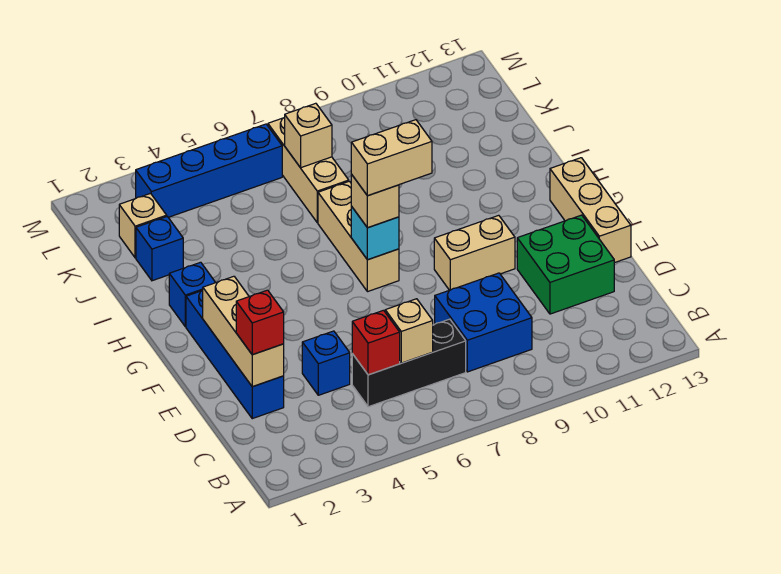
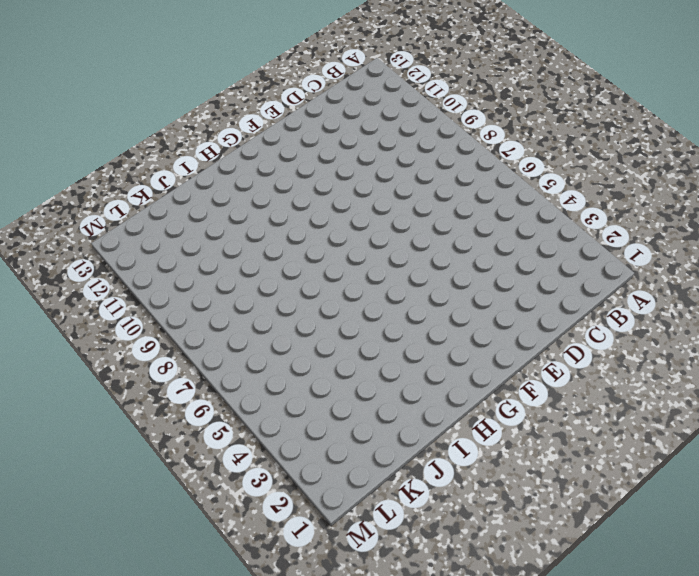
none -> black brick C5:C7 level 1
none -> blue brick C8:D9 level 1
none -> blue brick D2:G2 level 1

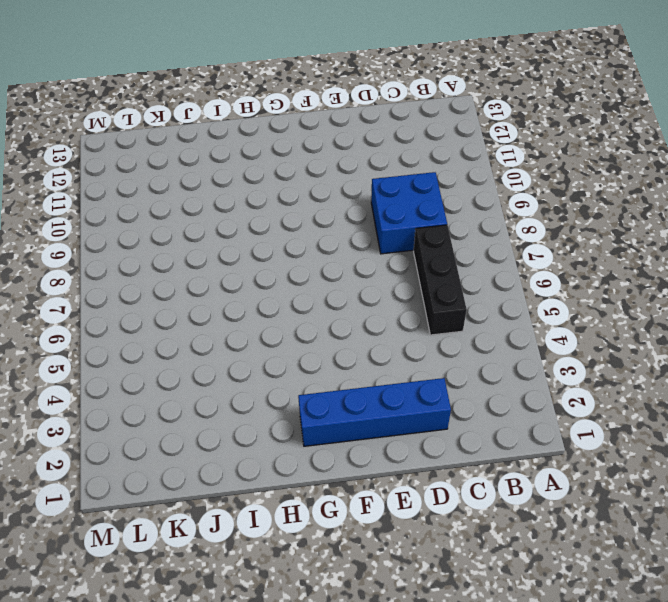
none -> blue brick D4 level 1
none -> green brick D11:E12 level 1
none -> tan brick E13:G13 level 1

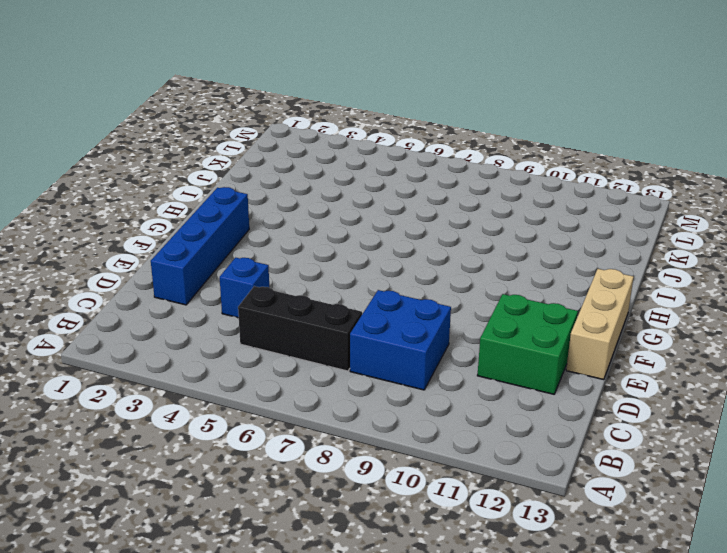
none -> tan brick F9:F10 level 1
none -> tan brick G7:I7 level 1
none -> blue brick H2 level 1

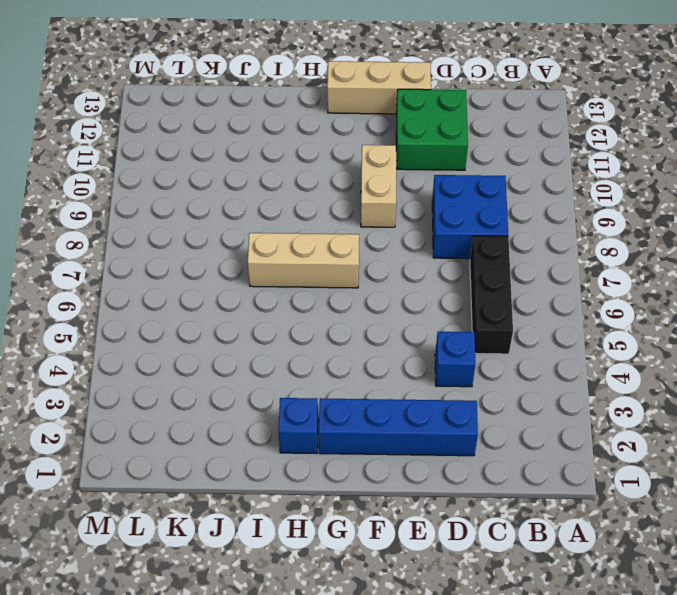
none -> blue brick J2 level 1
none -> tan brick J7:L7 level 1
none -> tan brick K2 level 1

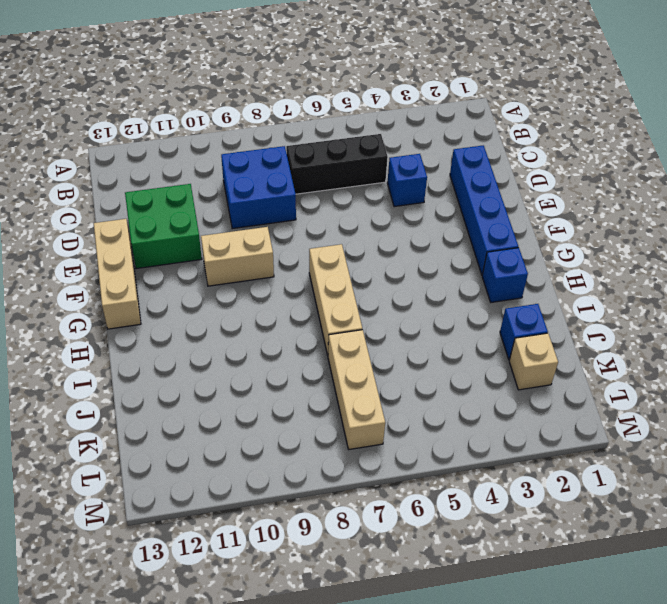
none -> blue brick L3:L6 level 1
none -> red brick C5 level 2
none -> tan brick C6 level 2

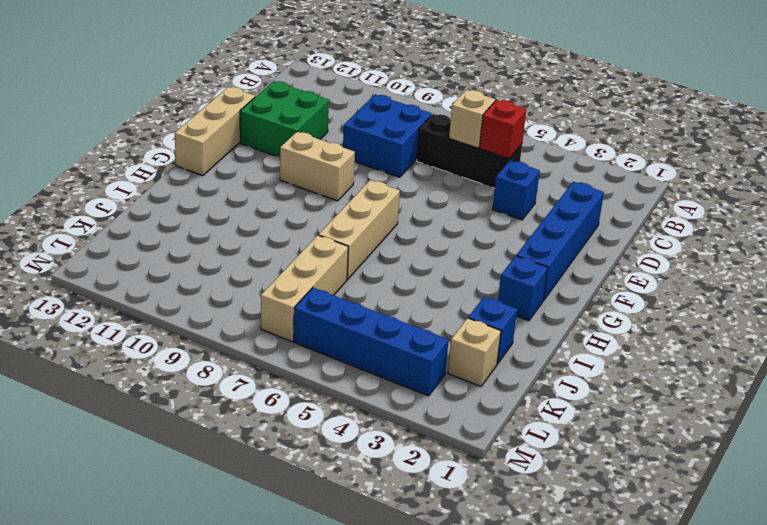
none -> tan brick D2:F2 level 2
none -> cyan brick G7 level 2
none -> tan brick K7 level 2

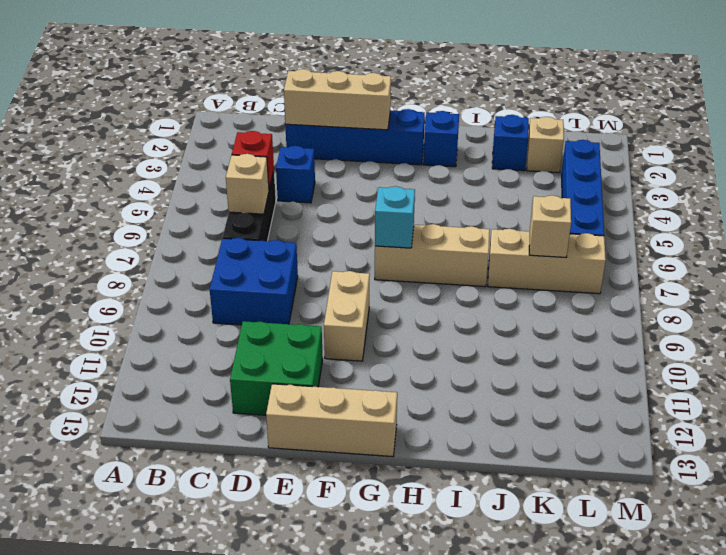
none -> red brick D2 level 3
none -> tan brick G7 level 3
none -> tan brick G7:G8 level 4

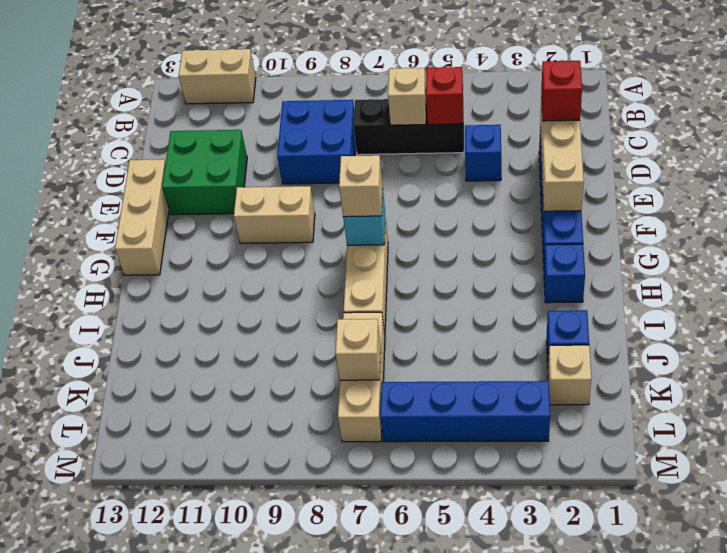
tan brick A11:A12 level 1 -> tan brick G7:G8 level 4

